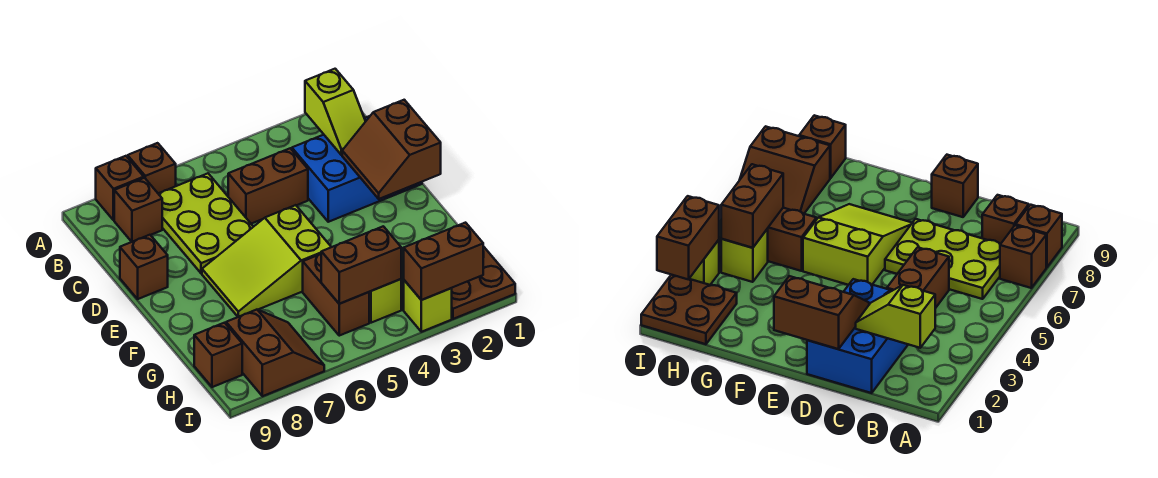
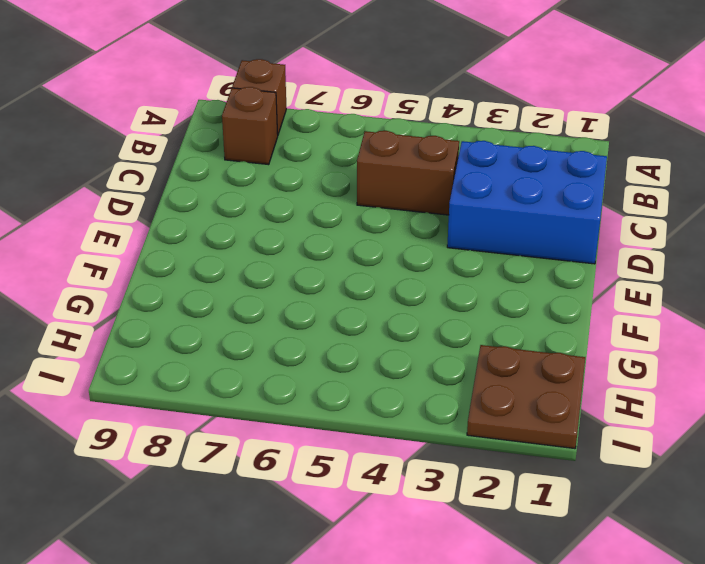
none -> brown brick A7 level 1
none -> lime plate B6:D7 level 1
none -> brown brick D9 level 1

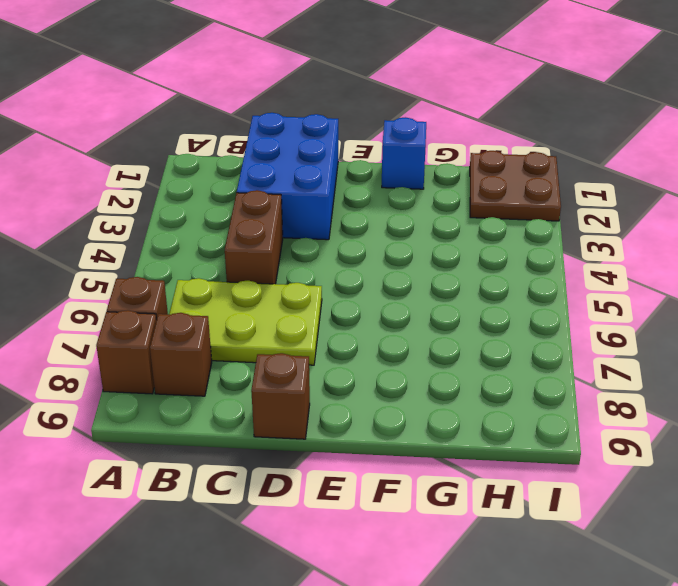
blue brick F1 level 1 -> none
none -> lime slope E5:F7 level 1 top 5
none -> brown brick G5:H5 level 1
none -> lime brick H4 level 1

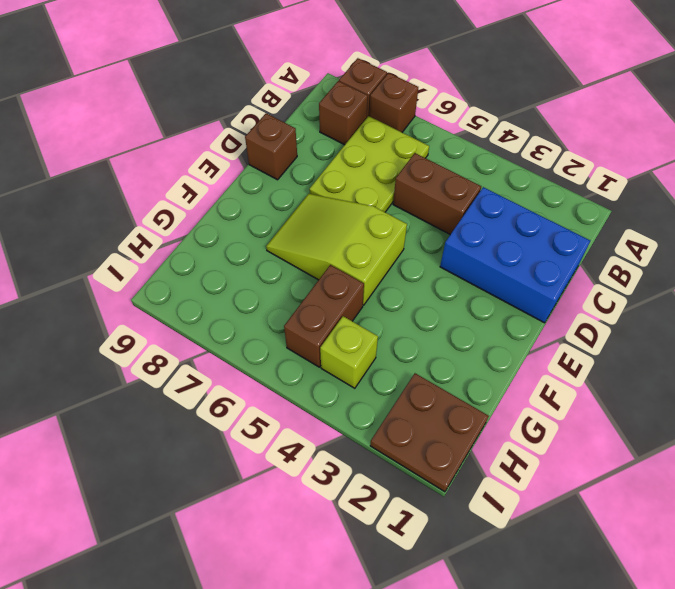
none -> brown slope H7:I8 level 1 top 8
none -> brown brick H9 level 1
none -> lime brick I3 level 1

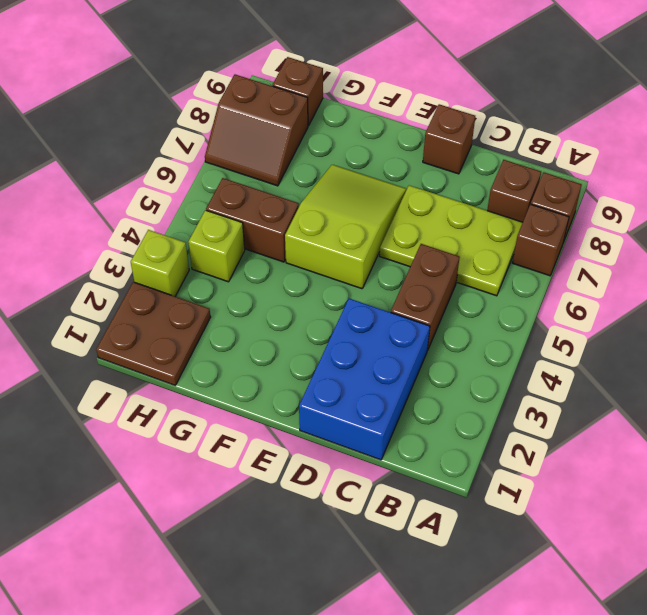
none -> lime slope B2:C2 level 2 top B
none -> brown slope D1:E2 level 2 top 1
none -> brown brick H4:H5 level 2

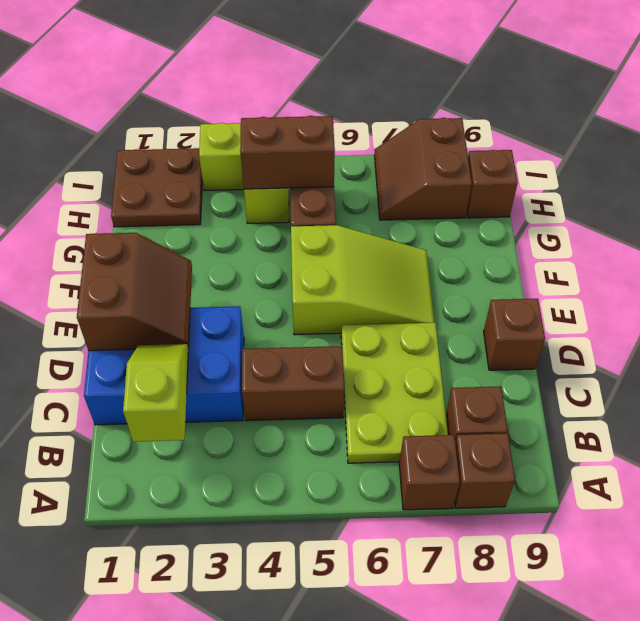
none -> brown brick I2:I3 level 2

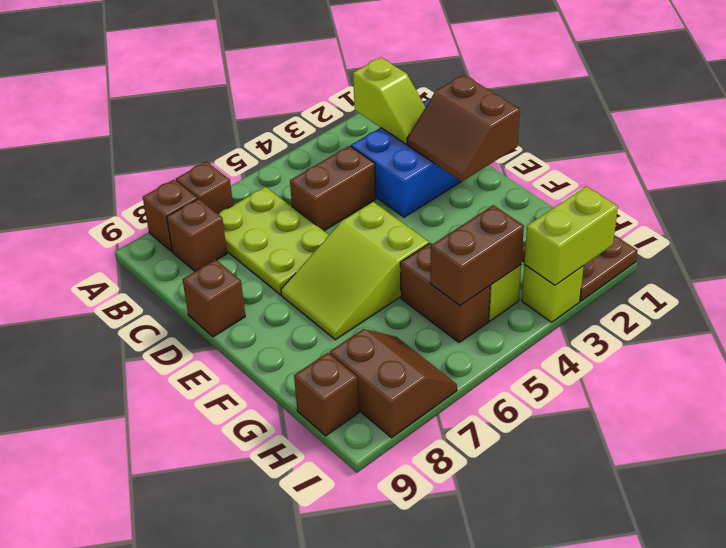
lime brick I2:I3 level 2 -> brown brick I2:I3 level 2

